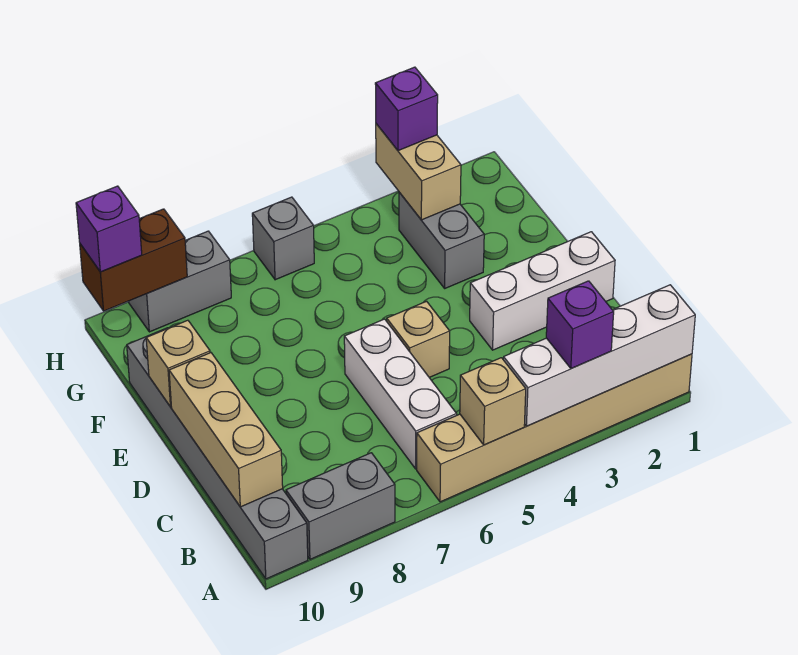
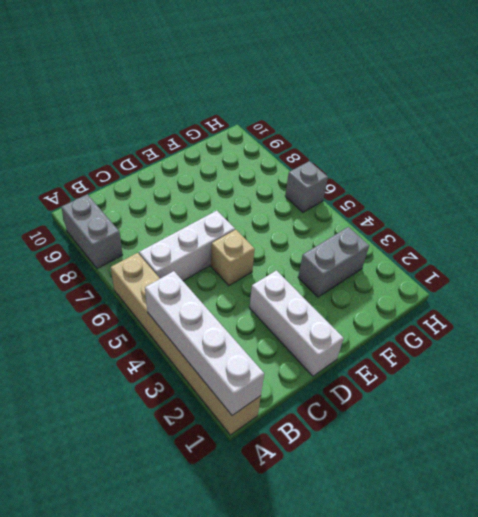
none -> grey brick A10:F10 level 1
none -> grey brick H8:H9 level 1
none -> tan brick A5 level 2

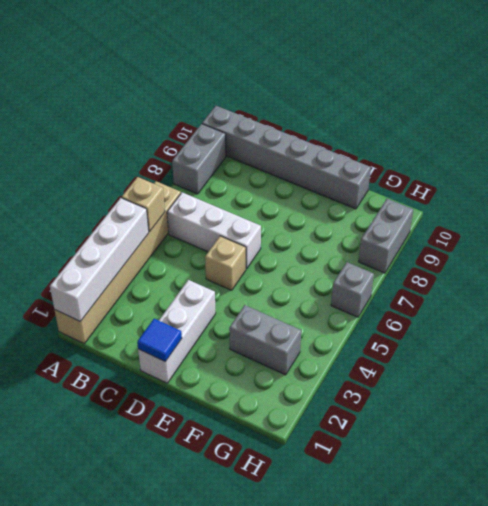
blue tile D1 level 2 -> none
none -> tan brick B10:D10 level 2
none -> tan brick E10 level 2
none -> tan brick G3:H3 level 2

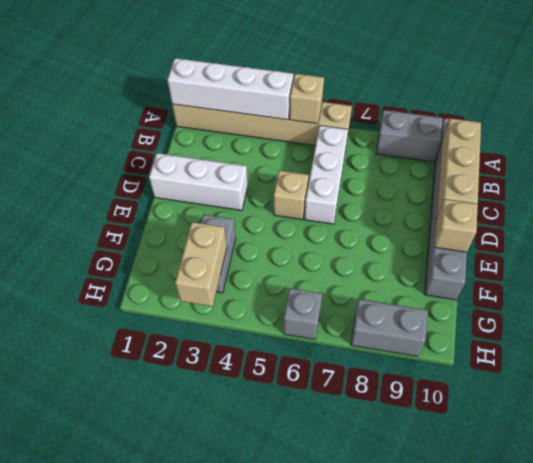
none -> brown brick H9:H10 level 2
none -> purple brick A3 level 3
none -> purple brick H3 level 3

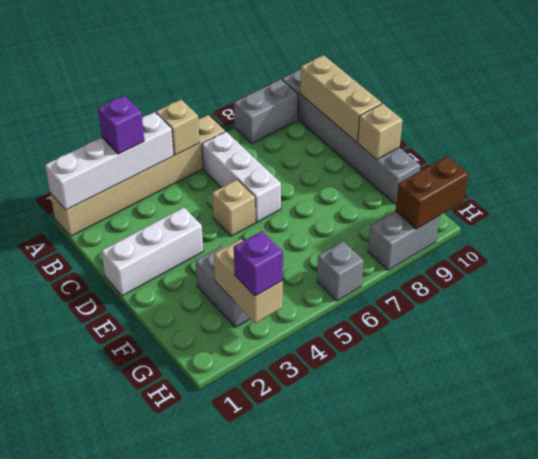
none -> purple brick H10 level 3

